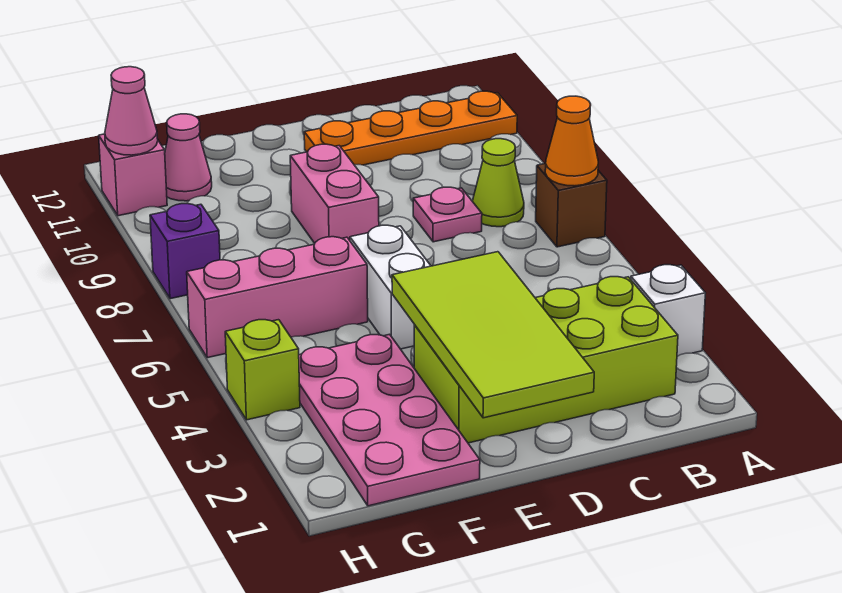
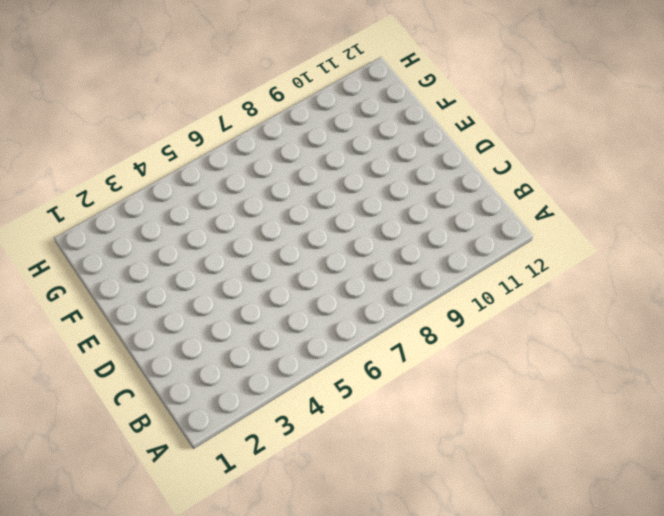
none -> white brick A3 level 1
none -> brown brick A7 level 1
none -> orange plate A11:D11 level 1

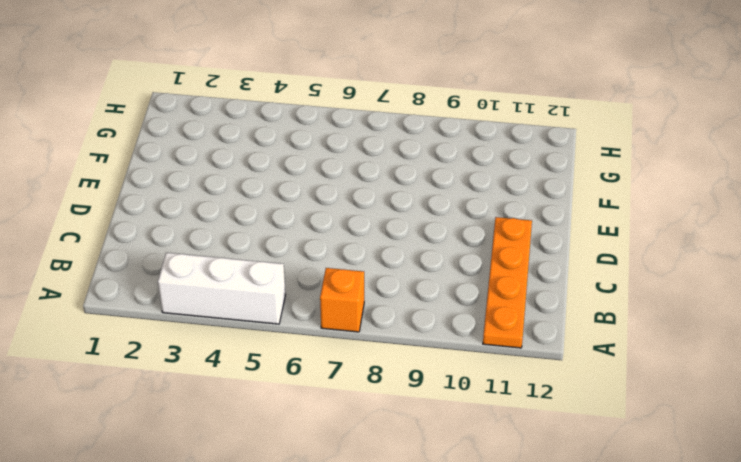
white brick A3:A5 level 1 -> white brick A3 level 1
orange brick A7 level 1 -> brown brick A7 level 1
none -> lime brick B2:E3 level 1
none -> lime cone B8 level 1
none -> pink plate C8 level 1

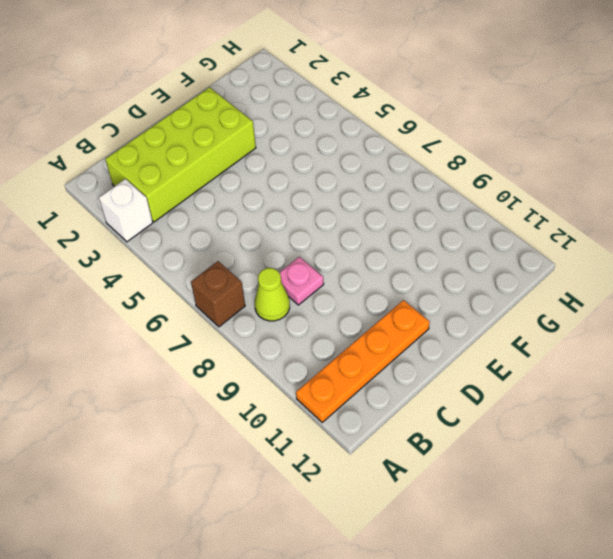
none -> white brick E5:E6 level 1
none -> pink brick E8:E9 level 1
none -> pink plate F1:G4 level 1

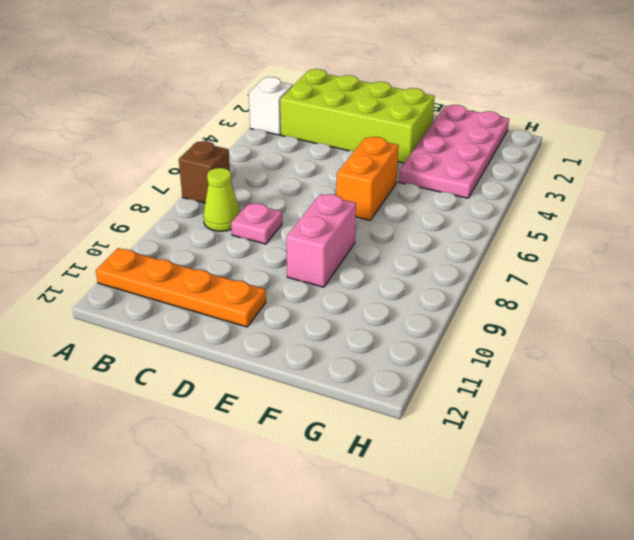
orange brick E5:E6 level 1 -> white brick E5:E6 level 1
none -> pink brick F6:H6 level 1
none -> pink cone G11 level 1
none -> lime brick H4 level 1

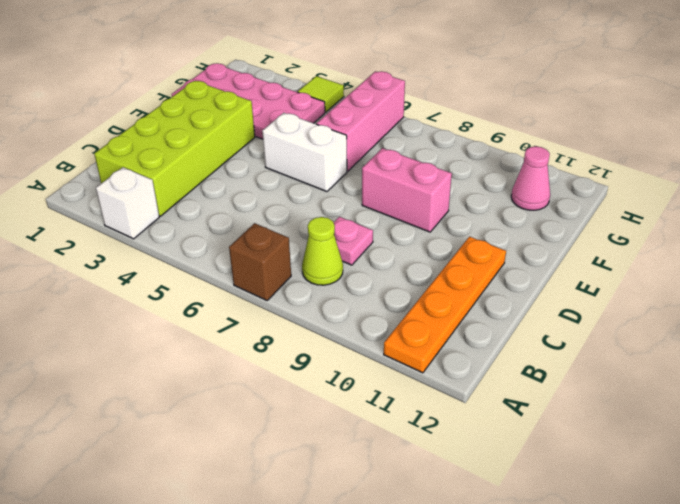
lime tile H4 level 1 -> lime brick H4 level 1
none -> purple brick H8 level 1
none -> pink brick H11 level 1
none -> orange cone A7 level 2

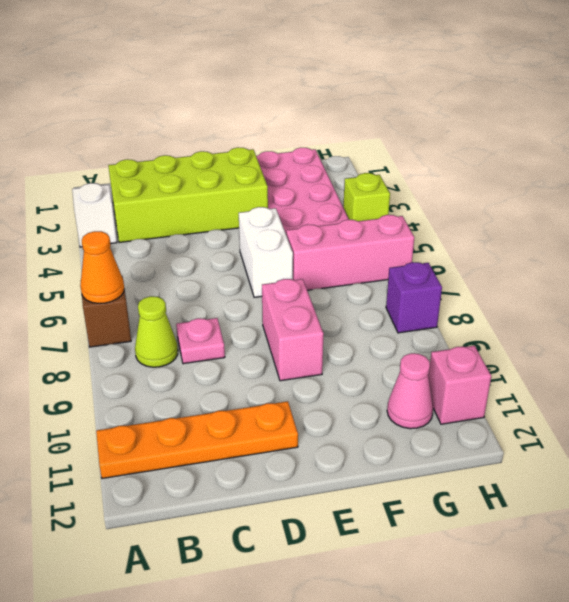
none -> lime tile D1:E4 level 2
none -> pink cone H11 level 2

